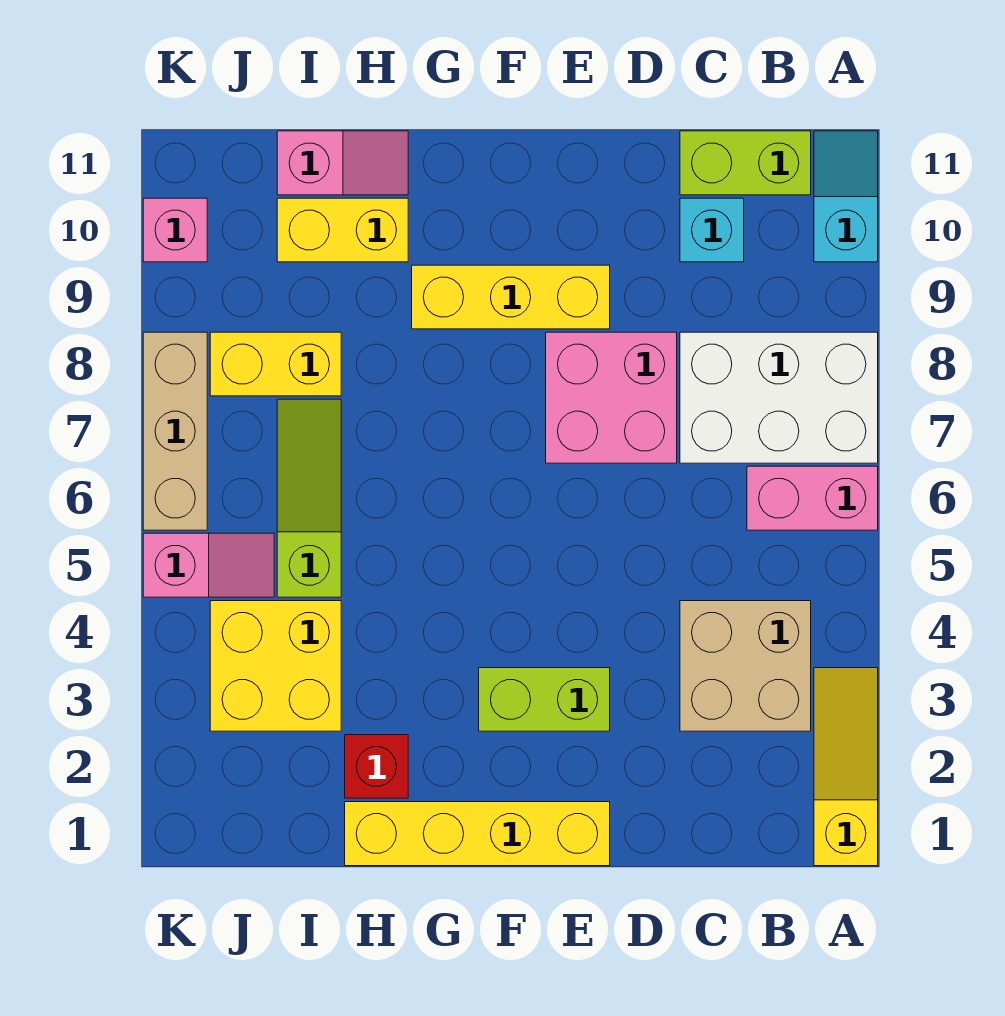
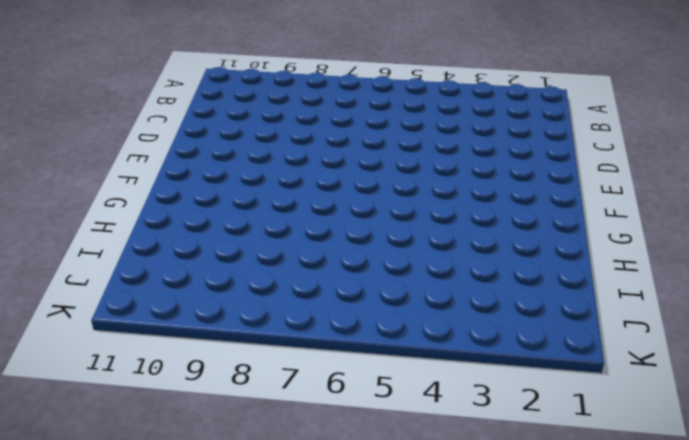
none -> yellow slope A1:A3 level 1 top 1
none -> pink brick A6:B6 level 1
none -> white brick A7:C8 level 1

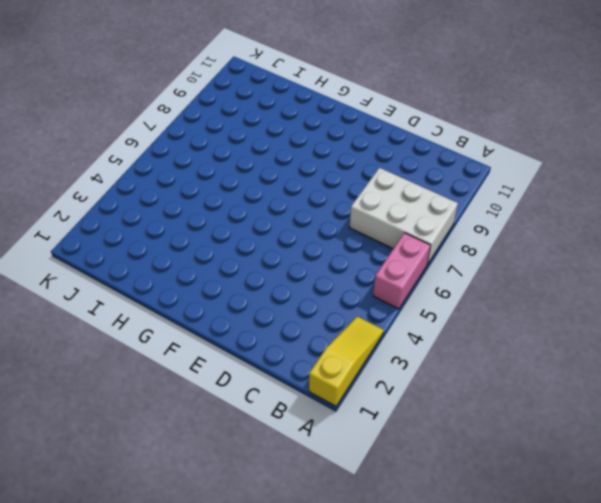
pink brick A5:A6 level 1 -> pink brick A6:B6 level 1
none -> cyan slope A10:A11 level 1 top 10
none -> tan brick B3:C4 level 1
none -> lime brick B11:C11 level 1

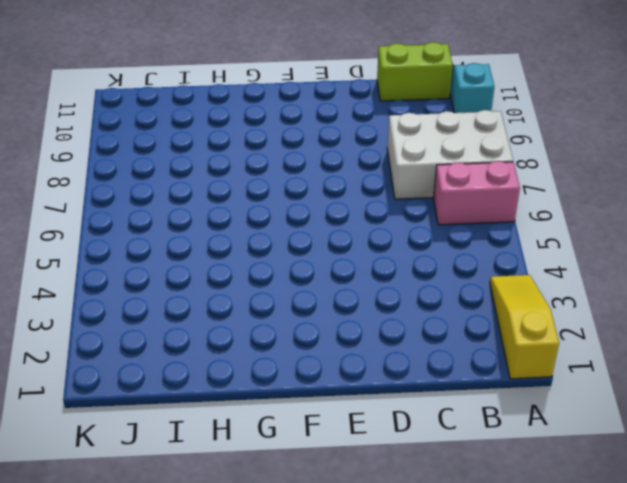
none -> tan brick B3:C4 level 1
none -> cyan brick C10 level 1
none -> pink brick D7:E8 level 1

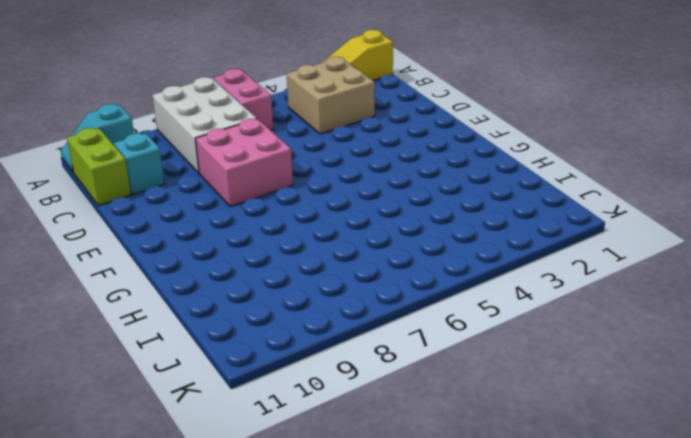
none -> yellow brick E1:H1 level 1
none -> lime brick E3:F3 level 1
none -> yellow brick E9:G9 level 1

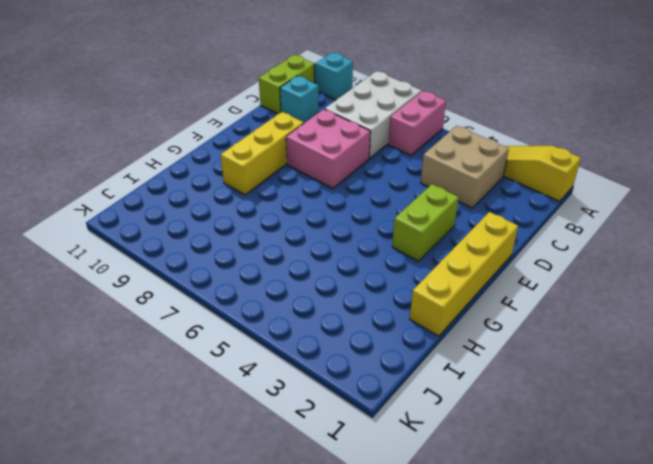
none -> red brick H2 level 1
none -> yellow brick H10:I10 level 1
none -> pink slope H11:I11 level 1 top I

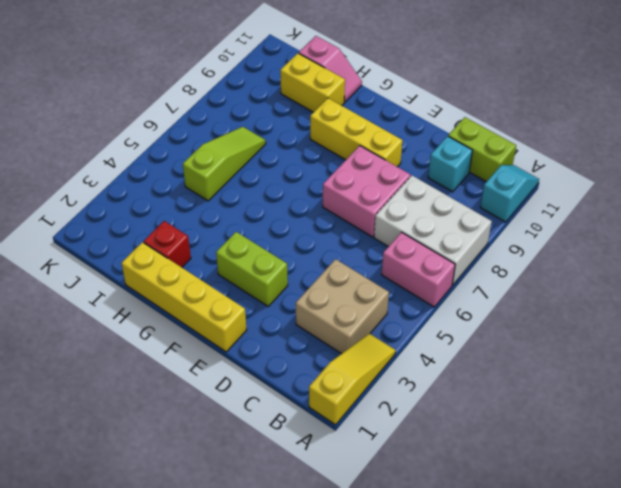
none -> yellow brick I3:J4 level 1
none -> yellow brick I8:J8 level 1
none -> pink slope J5:K5 level 1 top K

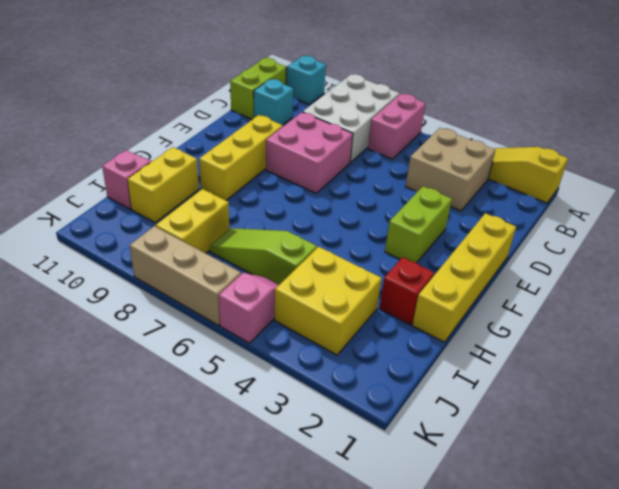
none -> pink brick K10 level 1

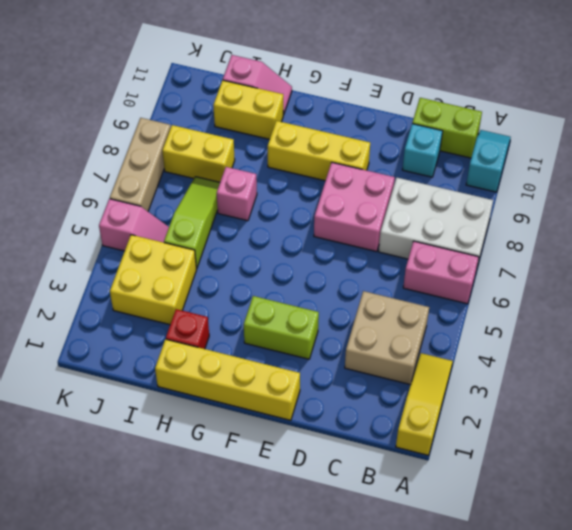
pink brick H7 level 1 -> pink brick K10 level 1

